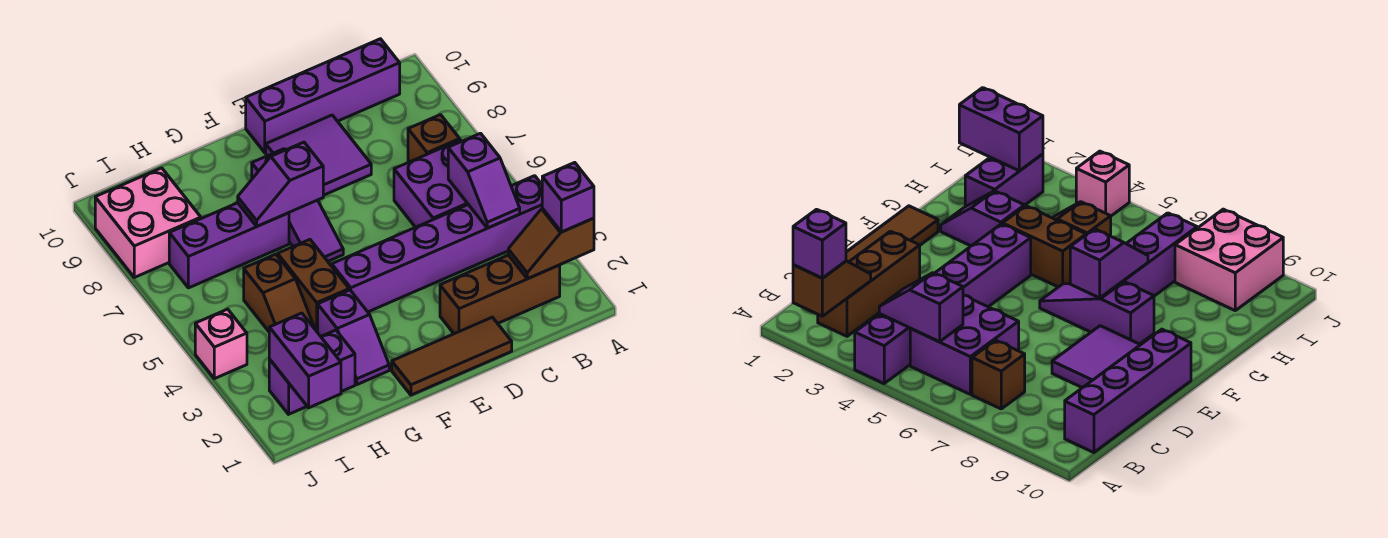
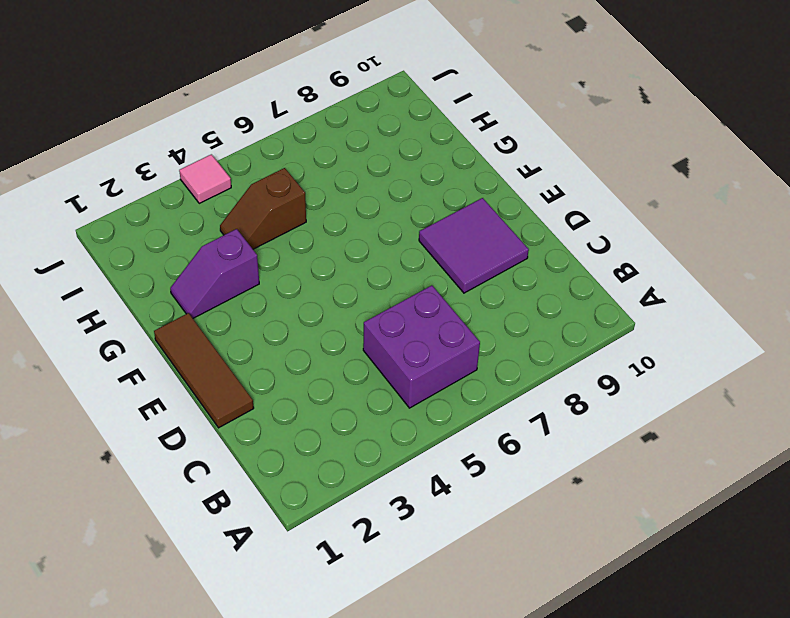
pink tile J4 level 1 -> pink brick J4 level 1
none -> purple brick A4:F4 level 1
none -> brown brick B2:D2 level 1
none -> brown brick B7 level 1

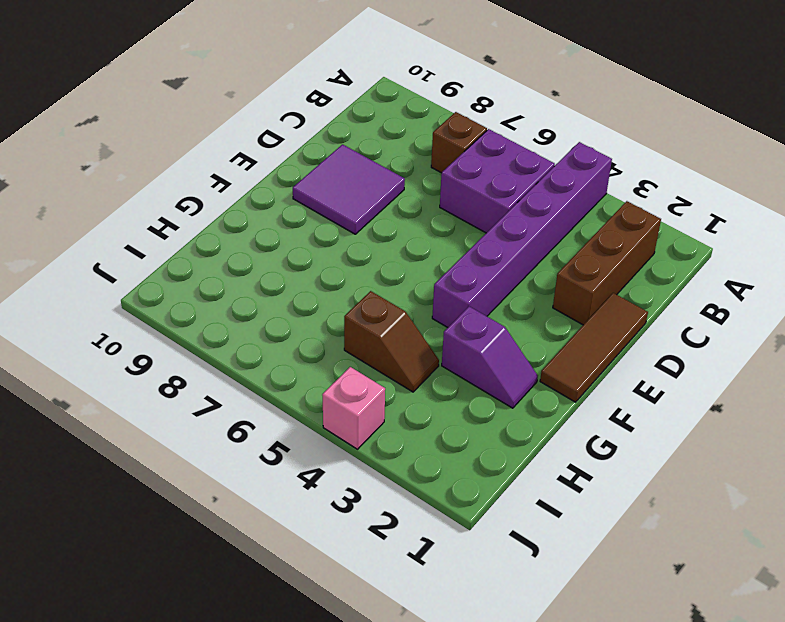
none -> purple brick B10:E10 level 1
none -> purple slope F6:F8 level 1 top 8
none -> brown brick G4:G5 level 1

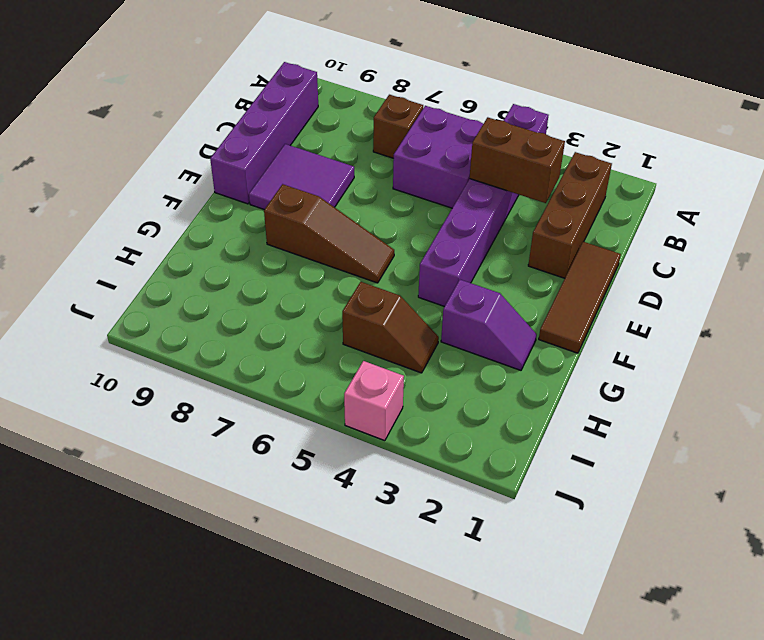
brown brick C3:C4 level 2 -> brown brick G4:G5 level 1
brown slope F6:F8 level 1 top 8 -> purple slope F6:F8 level 1 top 8
none -> purple brick G7:I7 level 1
none -> purple brick H2:I2 level 1
none -> pink brick I8:J9 level 1

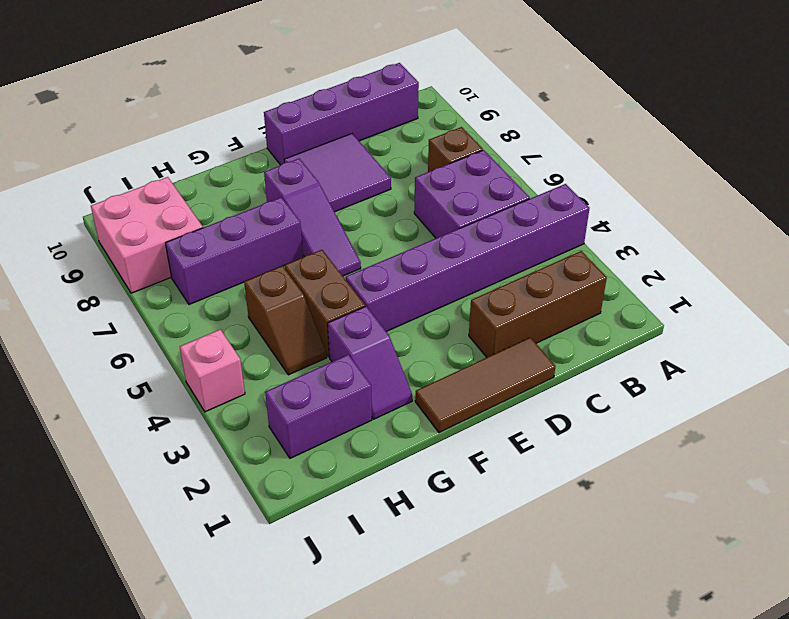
none -> brown slope A2:B2 level 2 top A
none -> purple slope B4:B5 level 2 top 5
none -> purple slope F7:G7 level 2 top F

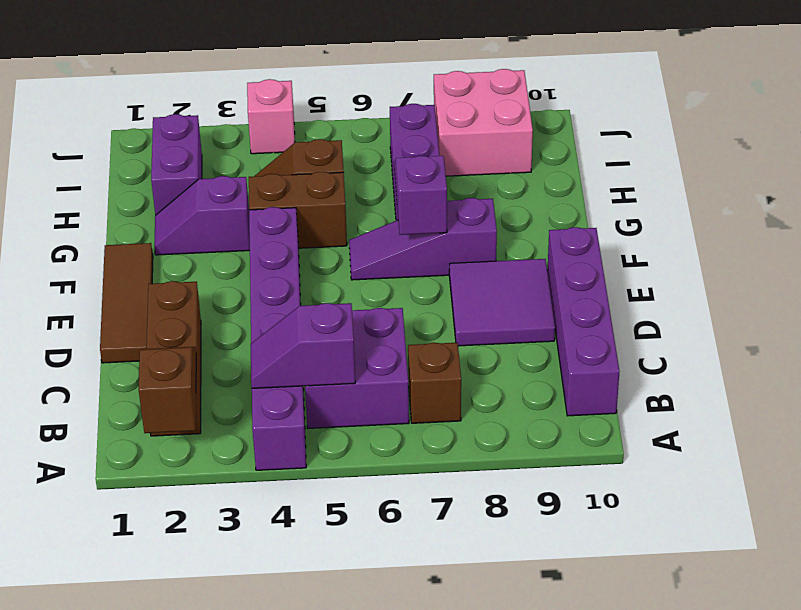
none -> purple brick I1:I2 level 2
none -> purple brick A2 level 3

